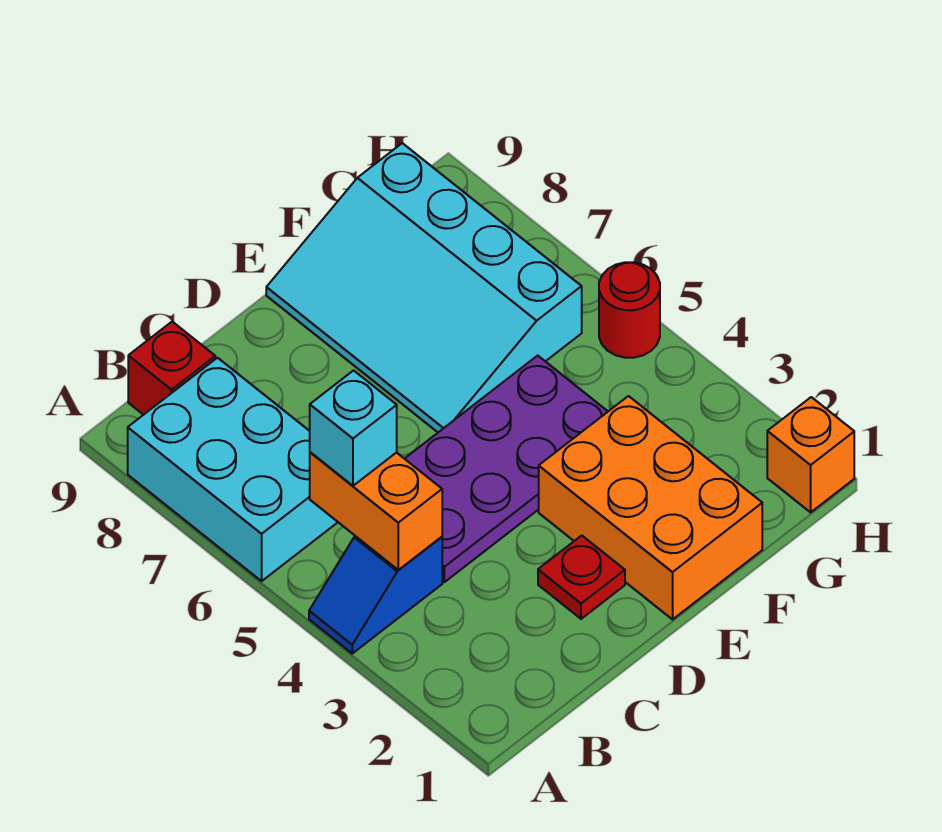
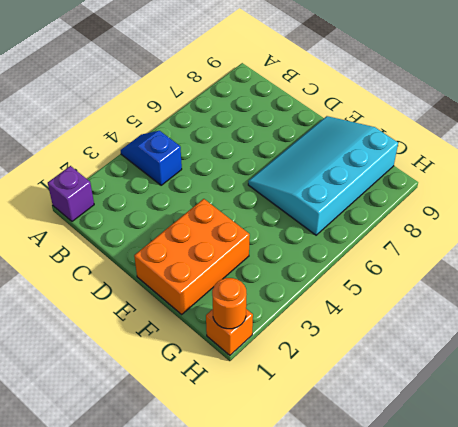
purple brick A1 level 1 -> none
orange round brick H1 level 2 -> none
none -> cyan brick A6:B8 level 1
none -> red brick B9 level 1

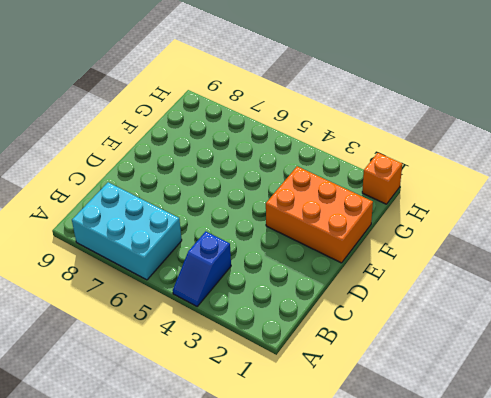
none -> red brick B9 level 1
none -> purple plate C4:F5 level 1

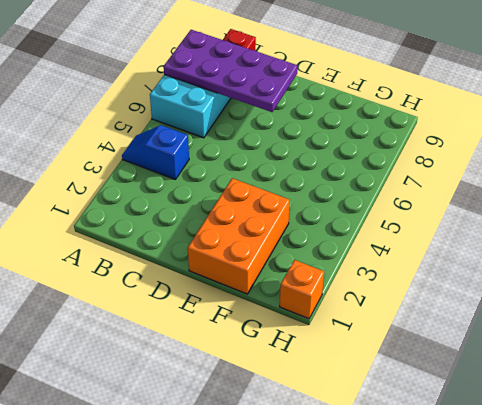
purple plate A7:D8 level 2 -> purple plate C4:F5 level 1
none -> red plate D2 level 1
none -> cyan slope E6:G9 level 1 top G

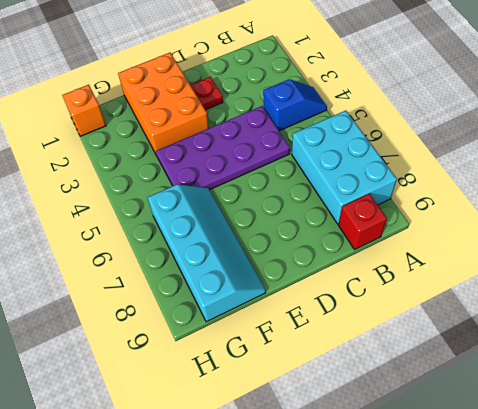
cyan slope F6:G9 level 1 top G -> cyan slope E6:G9 level 1 top G
none -> red round brick H5 level 1
none -> orange brick B4:B5 level 2

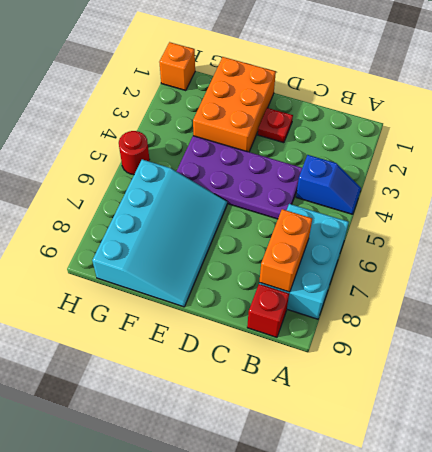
orange brick B7:B8 level 2 -> orange brick B4:B5 level 2
none -> cyan brick B5 level 3

